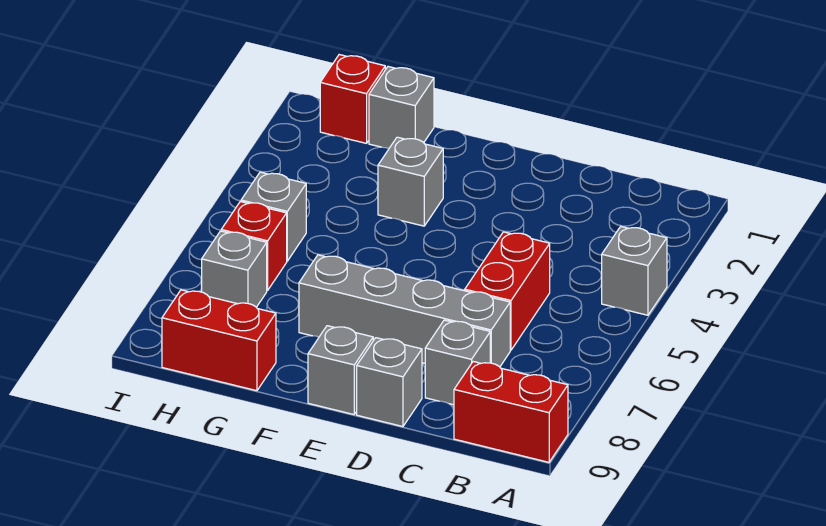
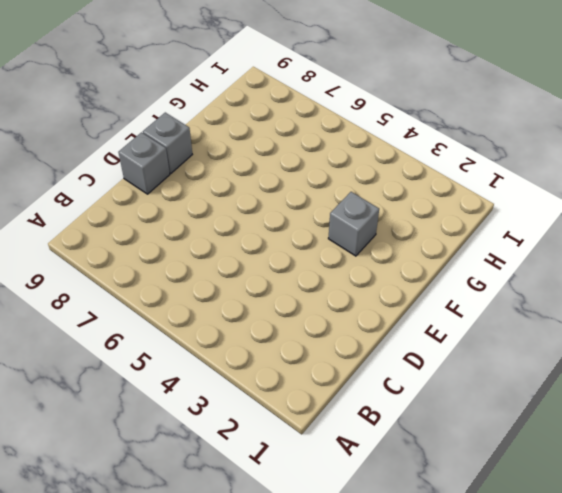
none -> grey brick A4 level 1
none -> red brick A9:B9 level 1
none -> red brick C5:C6 level 1

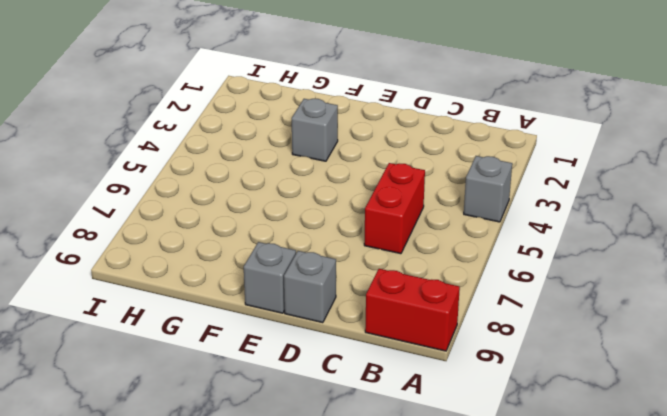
none -> grey brick C7:F7 level 1
none -> grey brick C8 level 1
none -> grey brick G1 level 1

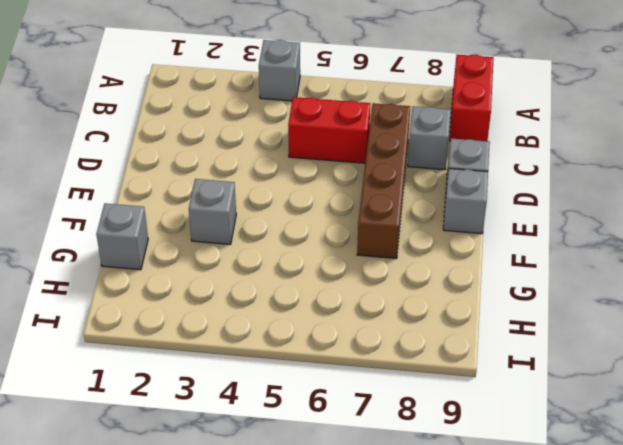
brown brick C7:F7 level 1 -> grey brick C7:F7 level 1
none -> red brick G9:H9 level 1
none -> red brick H1 level 1
none -> grey brick H5 level 1

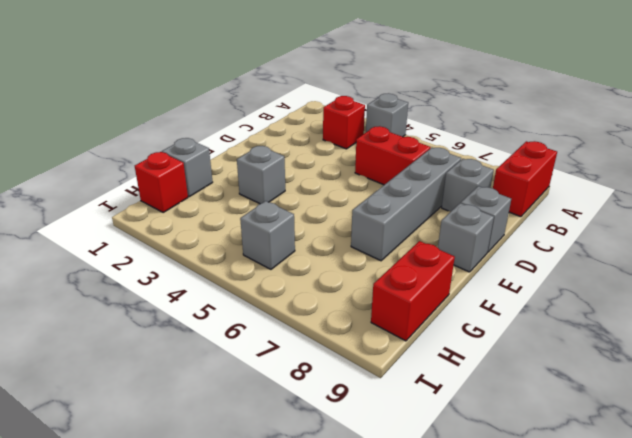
red brick B3 level 1 -> red brick H6 level 1
none -> grey brick H7 level 1

